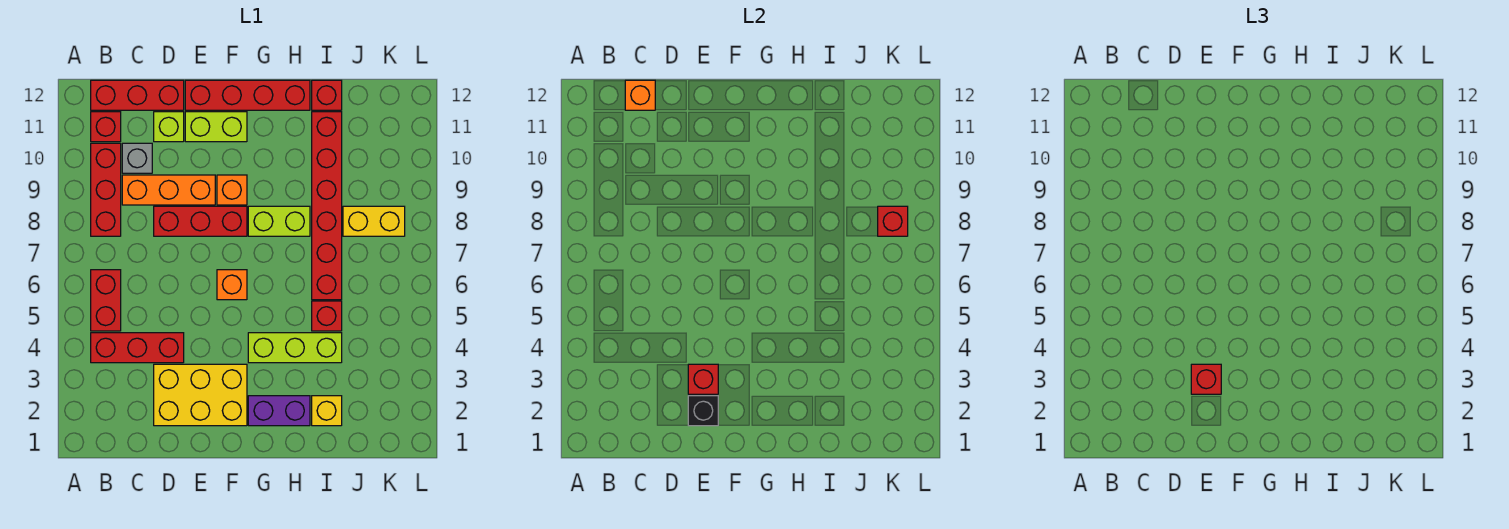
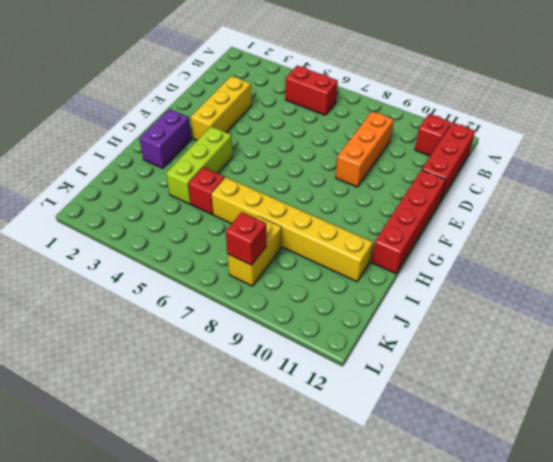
yellow brick D3:F3 level 1 -> yellow brick D2:F3 level 1
yellow brick I6:I11 level 1 -> red brick I6:I11 level 1
none -> red brick B4:D4 level 1
none -> red brick B8:B10 level 1
none -> grey brick C10 level 1

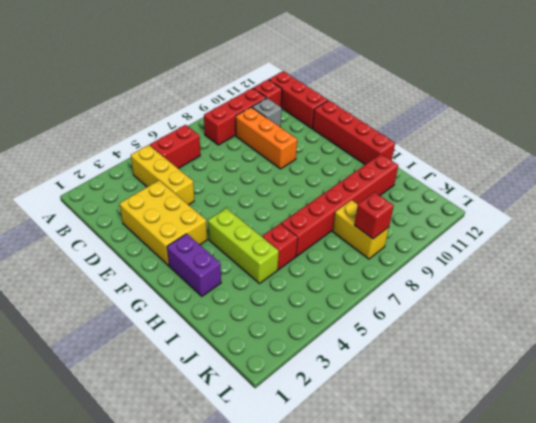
yellow brick B4:D4 level 1 -> red brick B4:D4 level 1
none -> red brick D8:F8 level 1
none -> lime brick D11 level 1
none -> lime brick E11:F11 level 1

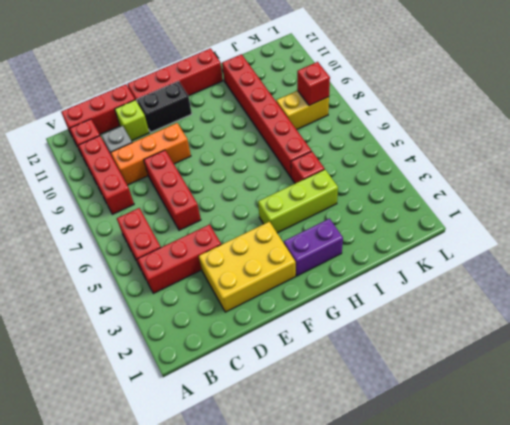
red brick D6:D8 level 1 -> red brick D8:F8 level 1
black brick E11:F11 level 1 -> lime brick E11:F11 level 1
none -> orange brick F6 level 1
none -> orange brick F9 level 1
none -> lime brick G8:H8 level 1

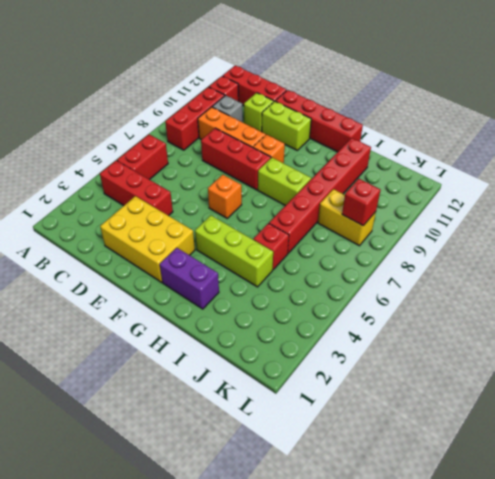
none -> yellow brick I2 level 1
none -> red brick I12 level 1
none -> orange brick C12 level 2

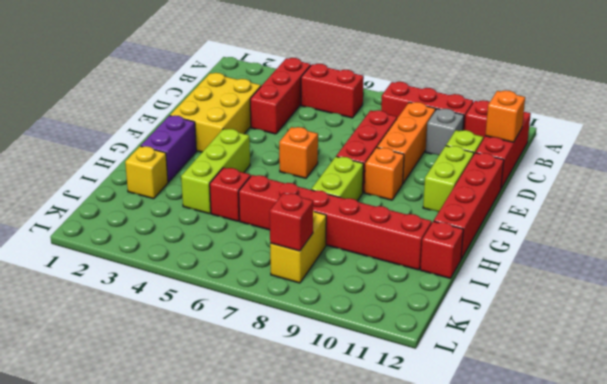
none -> black brick E2 level 2
none -> red brick E3 level 2
none -> red brick E3 level 3

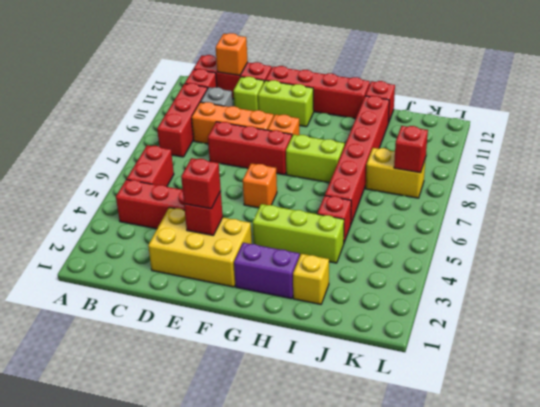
none -> black brick E2 level 2

